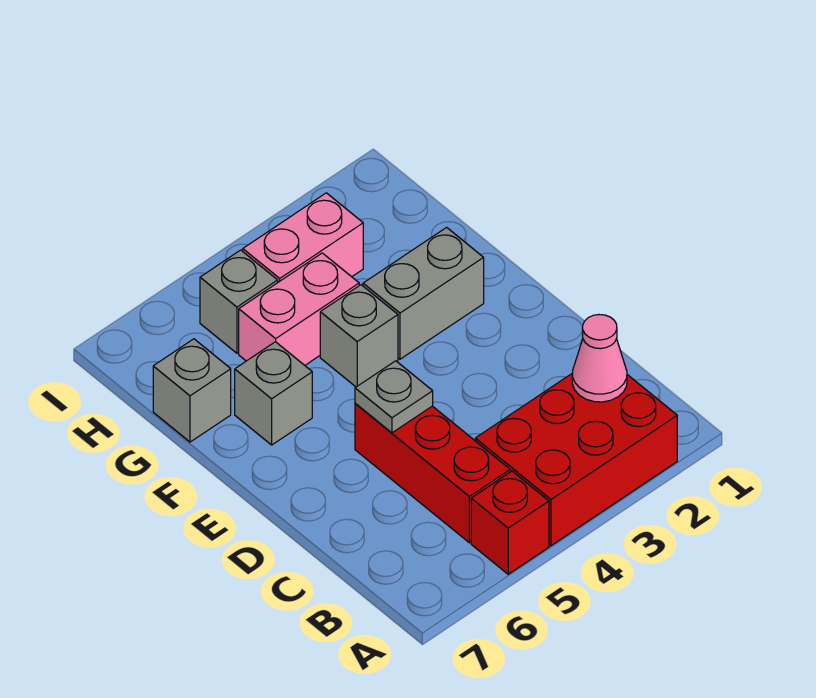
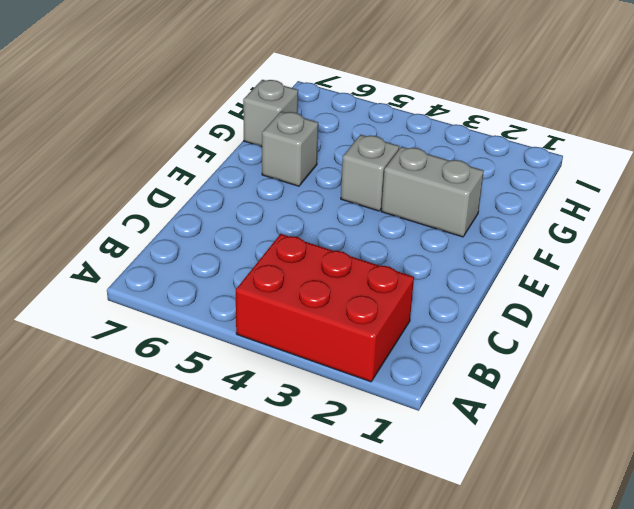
none -> red brick A5 level 1
none -> red brick B5:D5 level 1
none -> pink brick G4:G5 level 1

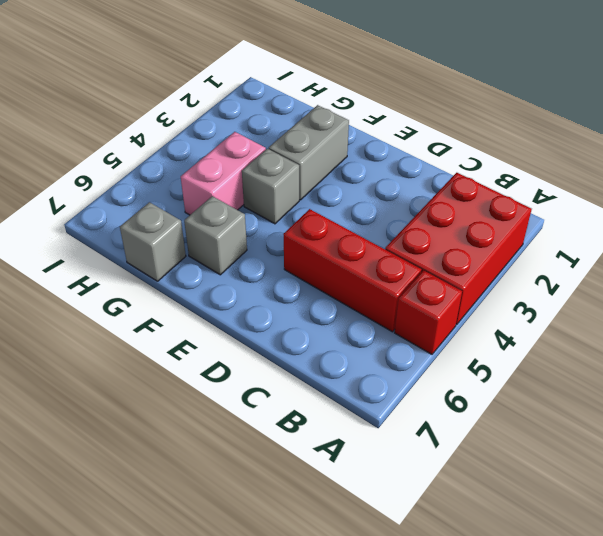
none -> pink brick H3:H4 level 1
none -> grey brick H5 level 1
none -> pink cone B2 level 2

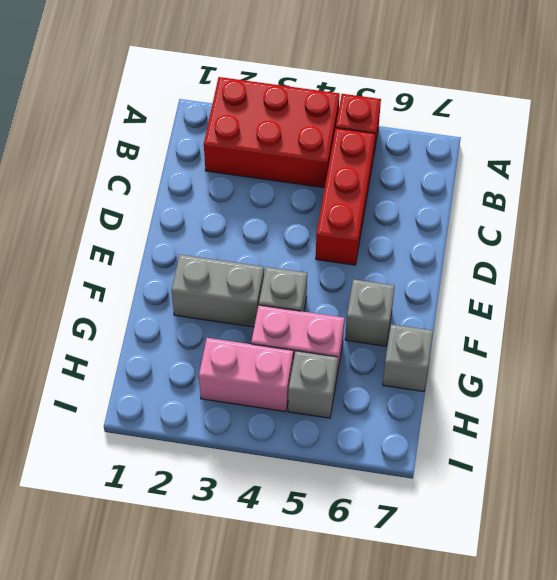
none -> pink cone B2 level 2
none -> grey plate D5 level 2

